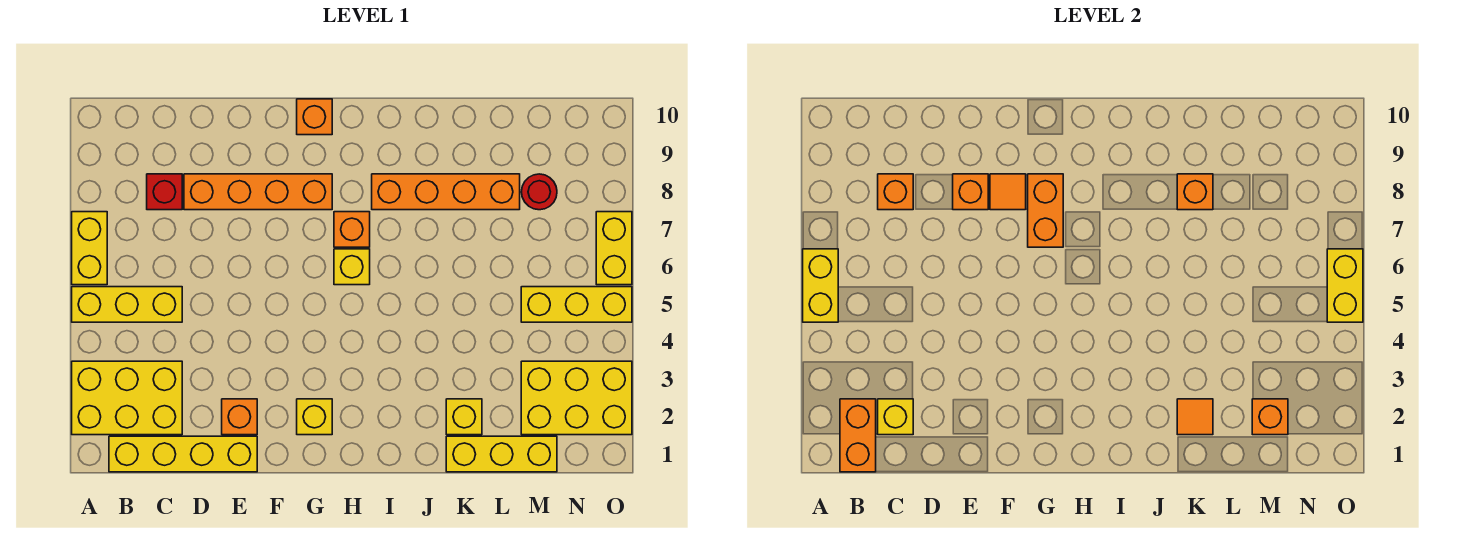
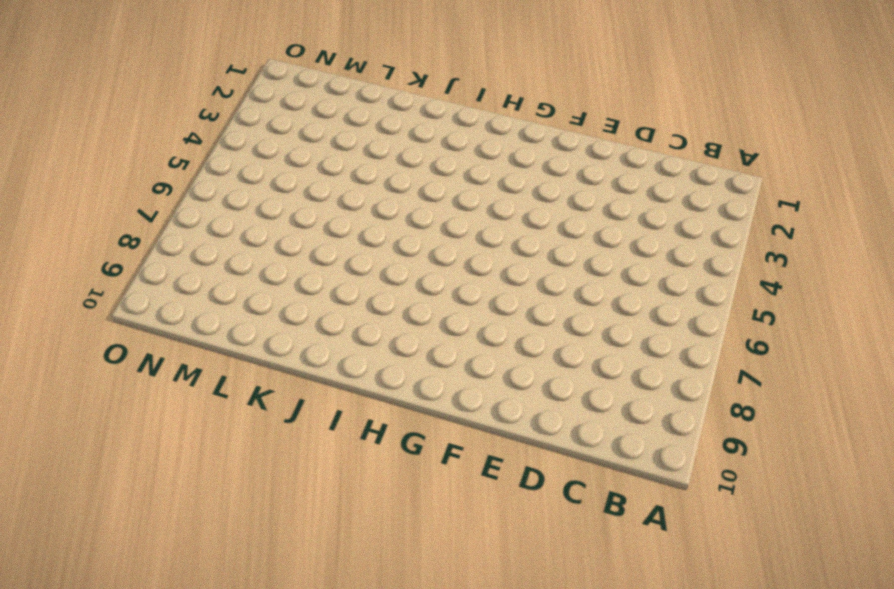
none -> yellow brick A2:C3 level 1
none -> yellow brick A5:C5 level 1
none -> yellow brick A6:A7 level 1

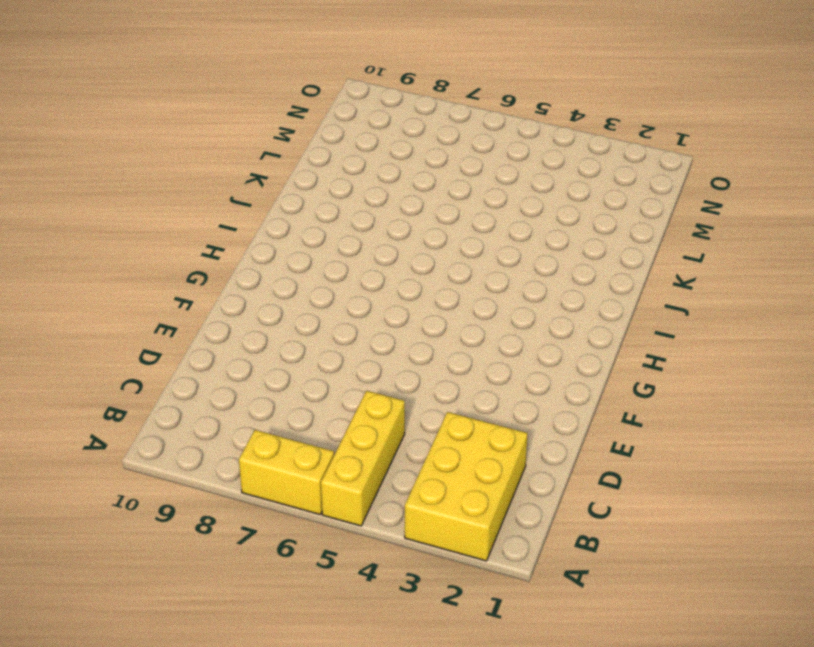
none -> yellow brick B1:E1 level 1
none -> red brick C8 level 1
none -> orange brick D8:G8 level 1

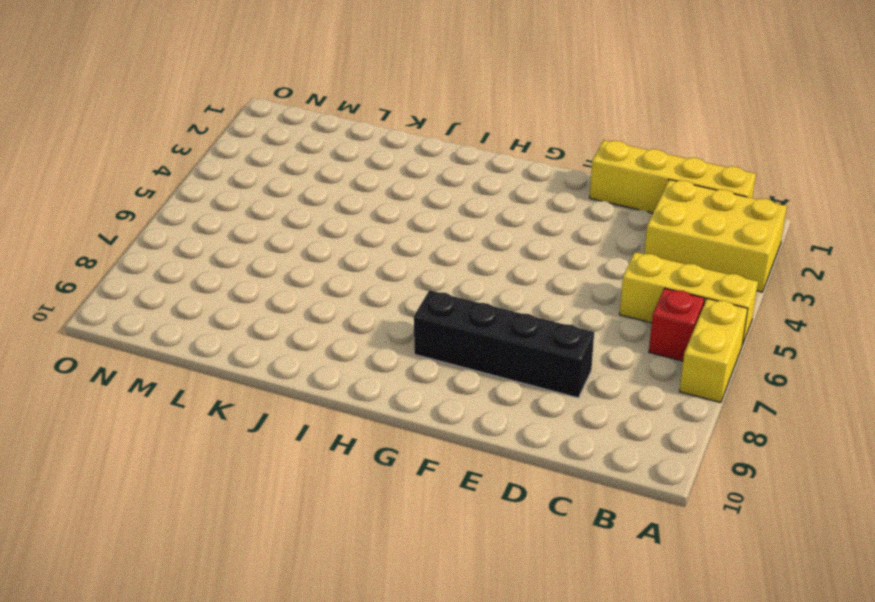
red brick B6 level 1 -> red brick C8 level 1
black brick D8:G8 level 1 -> orange brick D8:G8 level 1
none -> orange brick E2 level 1
none -> yellow brick G2 level 1
none -> orange brick G10 level 1

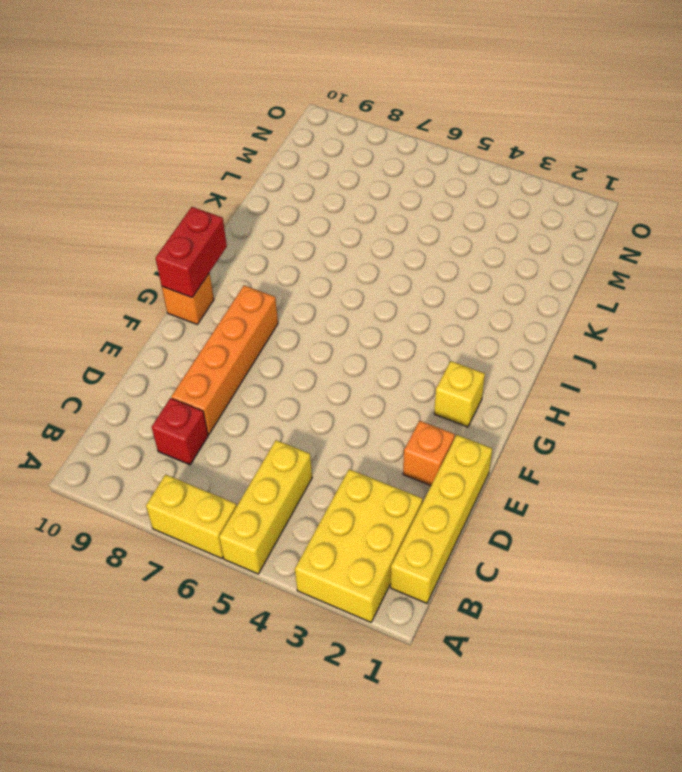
red brick G10:H10 level 2 -> none
none -> yellow brick H6 level 1
none -> orange brick H7 level 1
none -> orange brick I8:L8 level 1

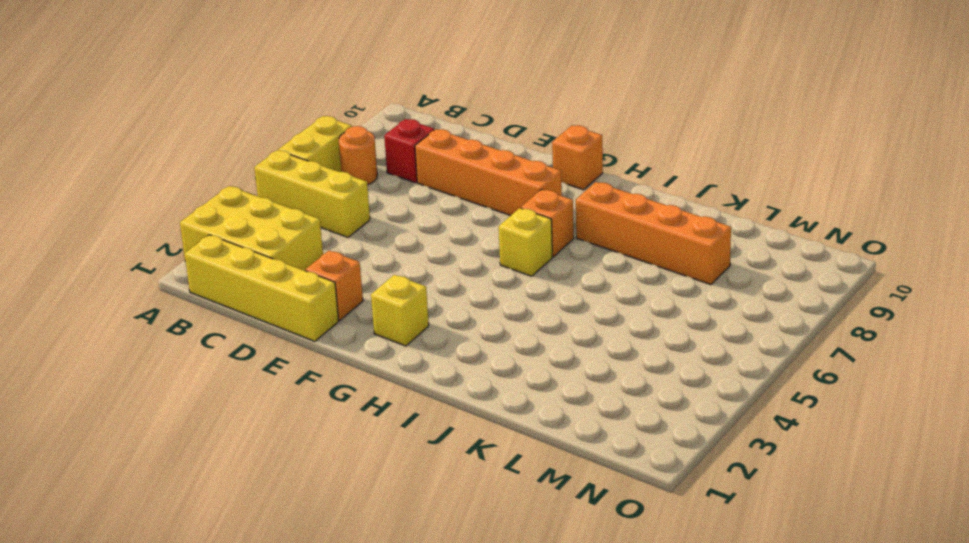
orange round brick B7 level 1 -> none
none -> yellow brick K1:M1 level 1
none -> yellow brick K2 level 1
none -> yellow brick M2:O3 level 1

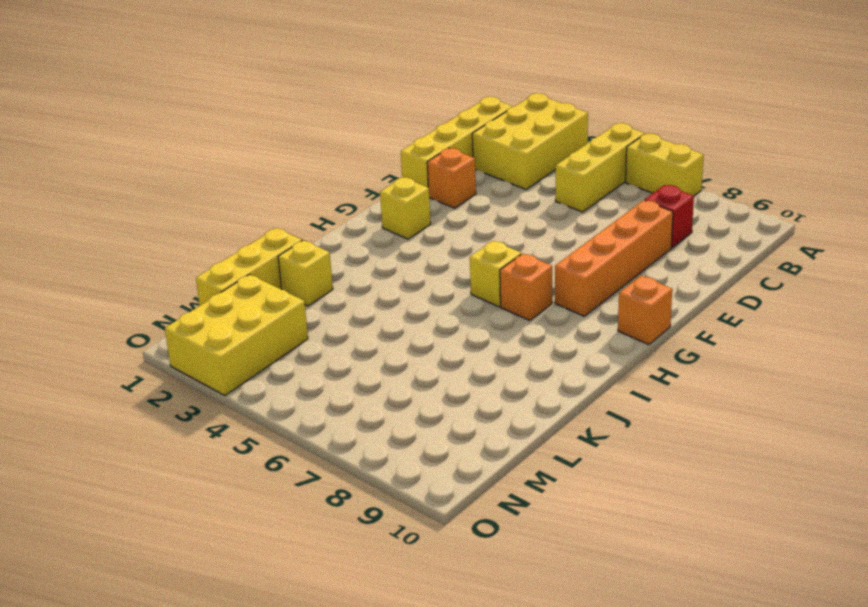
none -> orange brick I8:L8 level 1
none -> yellow brick M5:O5 level 1
none -> red round brick M8 level 1

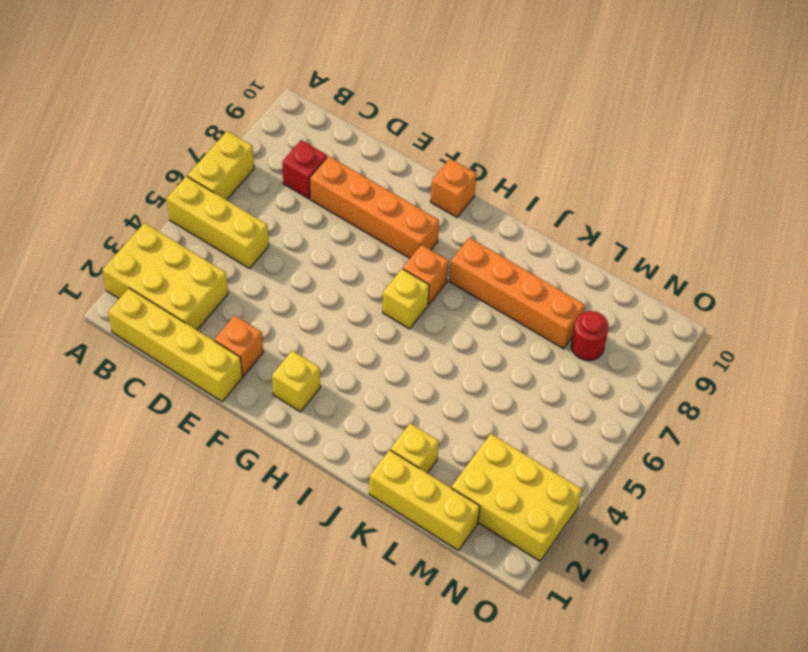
none -> yellow brick M5:O5 level 1
none -> yellow brick O6:O7 level 1
none -> yellow brick A5:A6 level 2

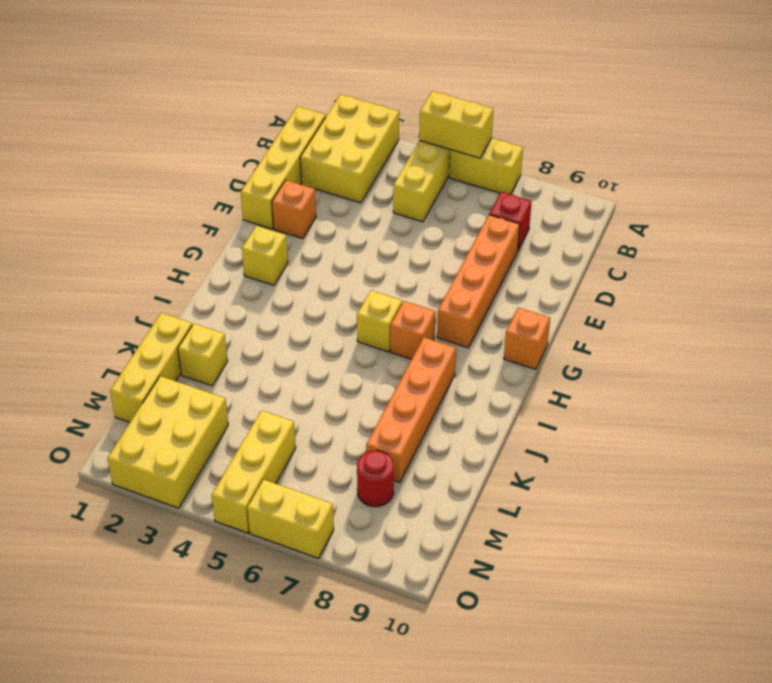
none -> orange brick B1:B2 level 2
none -> yellow brick C2 level 2
none -> orange brick C8 level 2

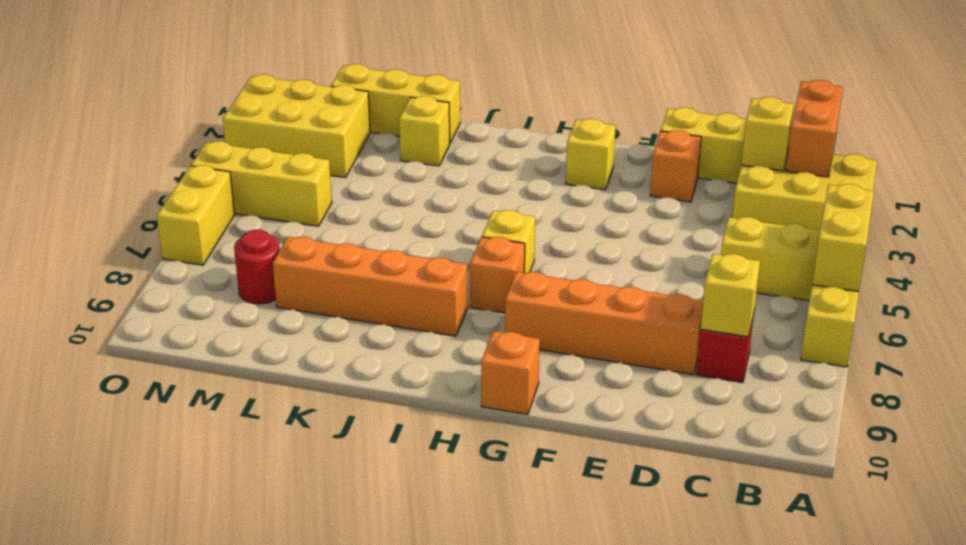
yellow brick C8 level 2 -> orange brick C8 level 2
none -> orange brick E8 level 2
none -> orange tile F8 level 2
none -> orange brick G7:G8 level 2

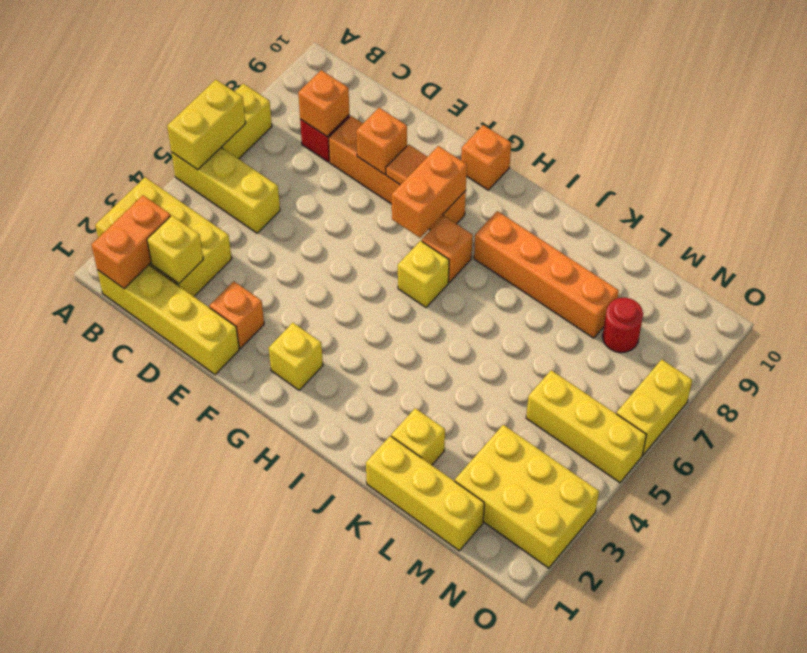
none -> orange tile K2 level 2
none -> orange brick K8 level 2
none -> orange brick M2 level 2

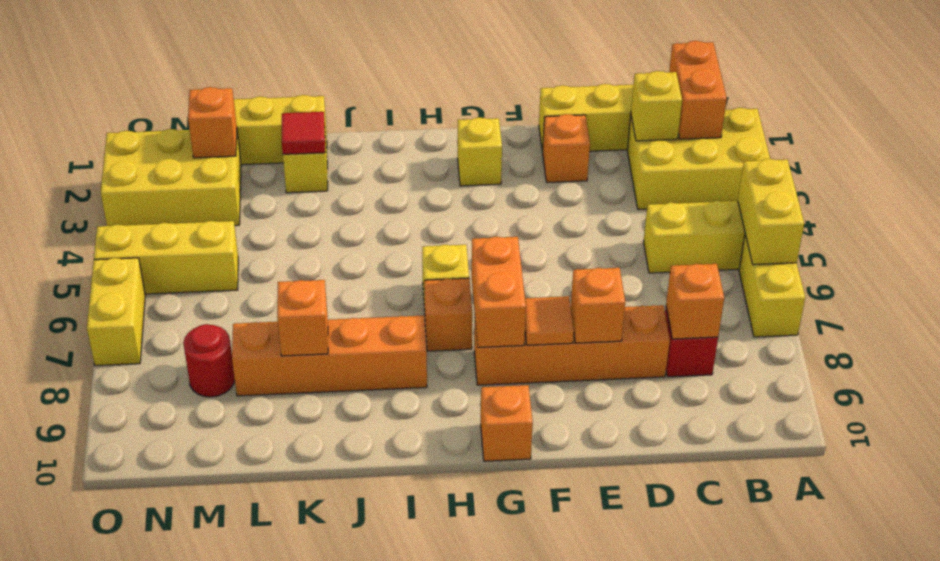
red tile K2 level 2 -> orange tile K2 level 2
none -> yellow brick O5:O6 level 2

